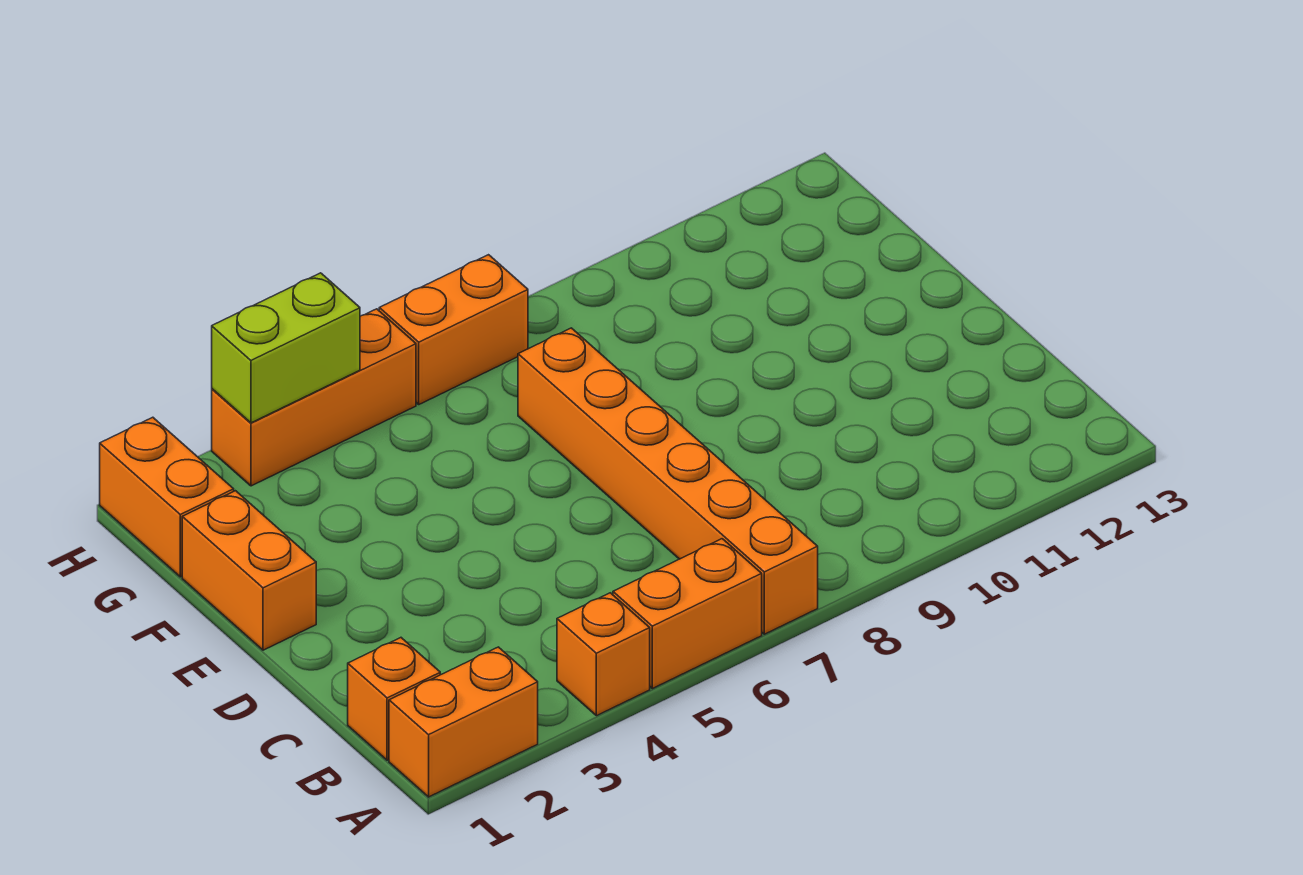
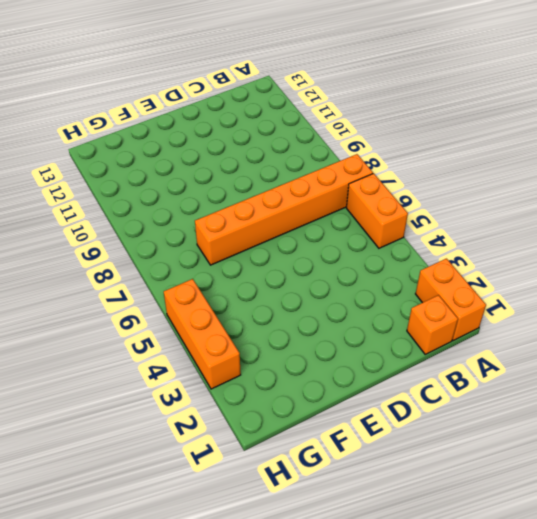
none -> orange brick A4 level 1
none -> orange brick E1:F1 level 1

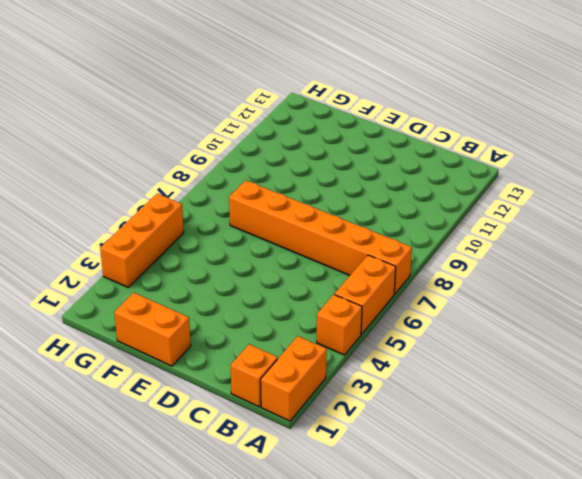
none -> orange brick G1:H1 level 1
none -> orange brick H6:H7 level 1

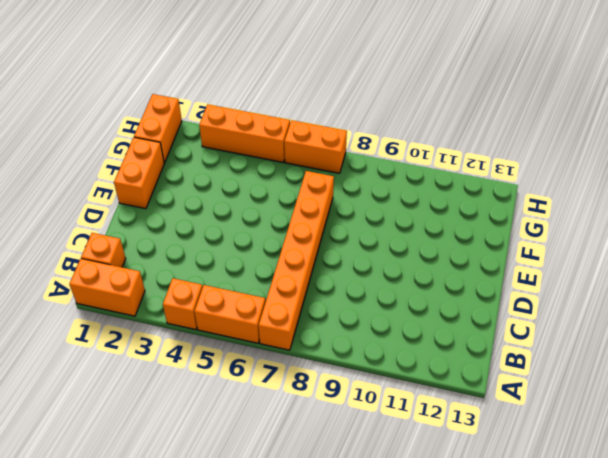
none -> lime brick H3:H4 level 2

